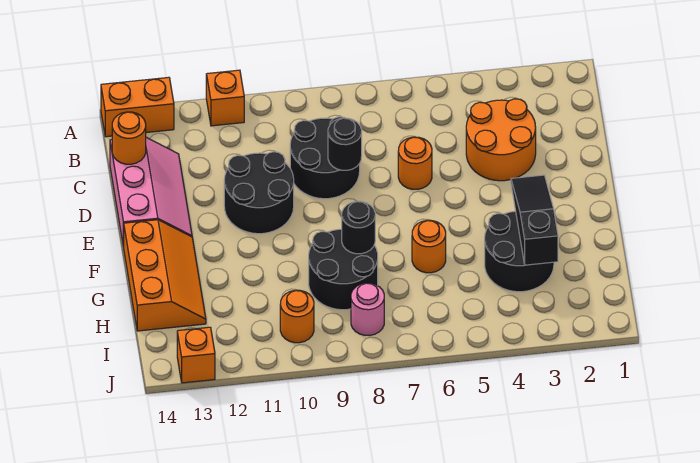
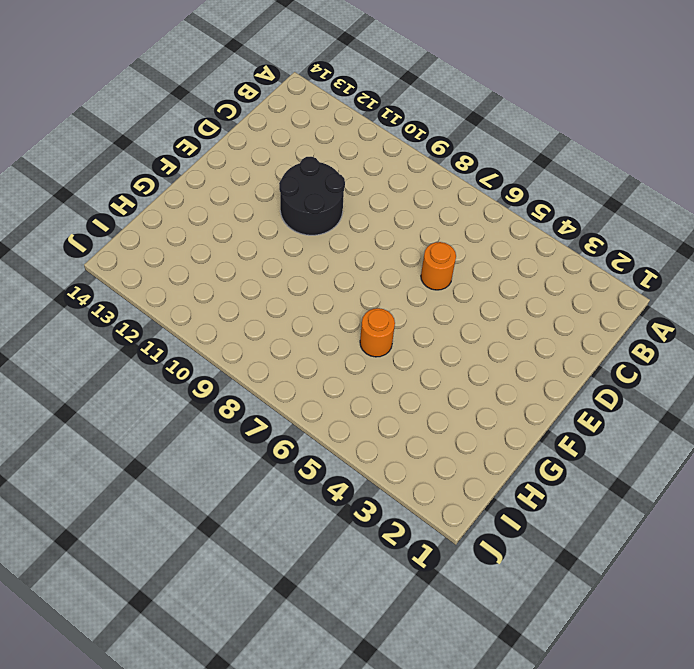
none -> orange brick A11 level 1
none -> orange brick A13:A14 level 1
none -> orange round brick C3:D4 level 1

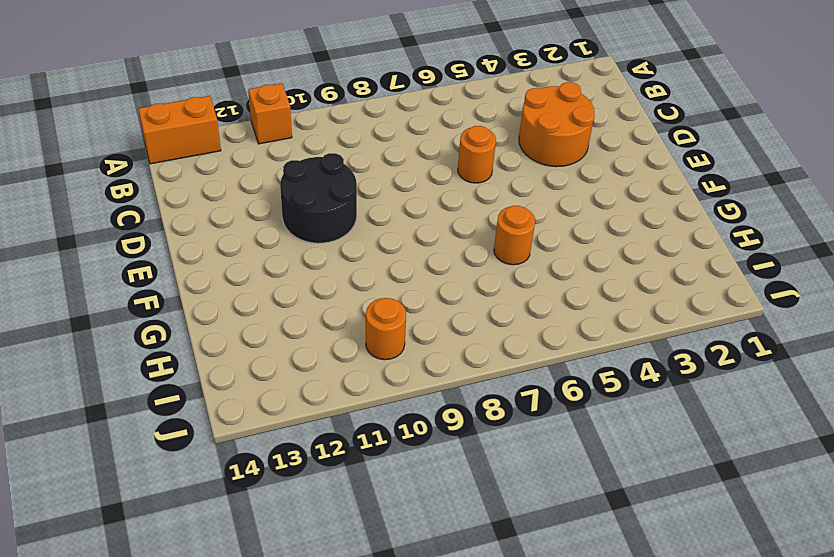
none -> black round brick C8:D9 level 1
none -> pink slope C13:E14 level 1 top 14
none -> orange slope F13:H14 level 1 top 14

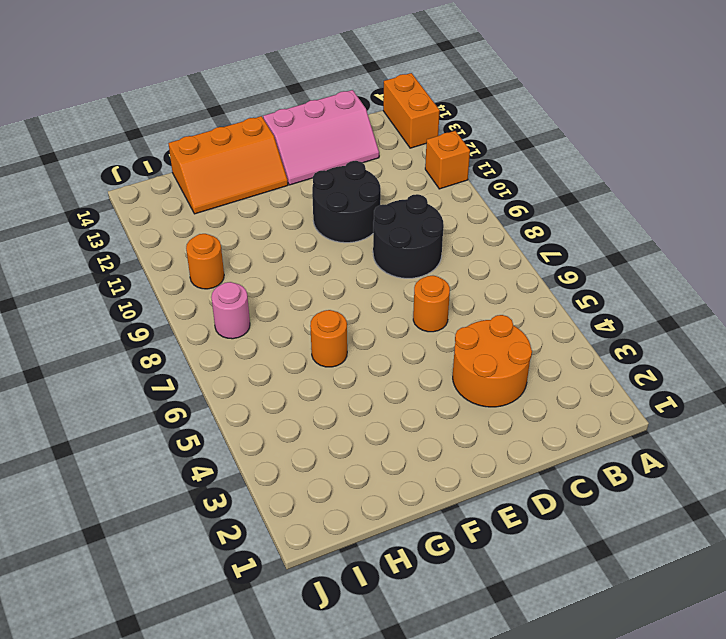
none -> black round brick G3:H4 level 1
none -> black round brick G8:H9 level 1
none -> orange brick J13 level 1

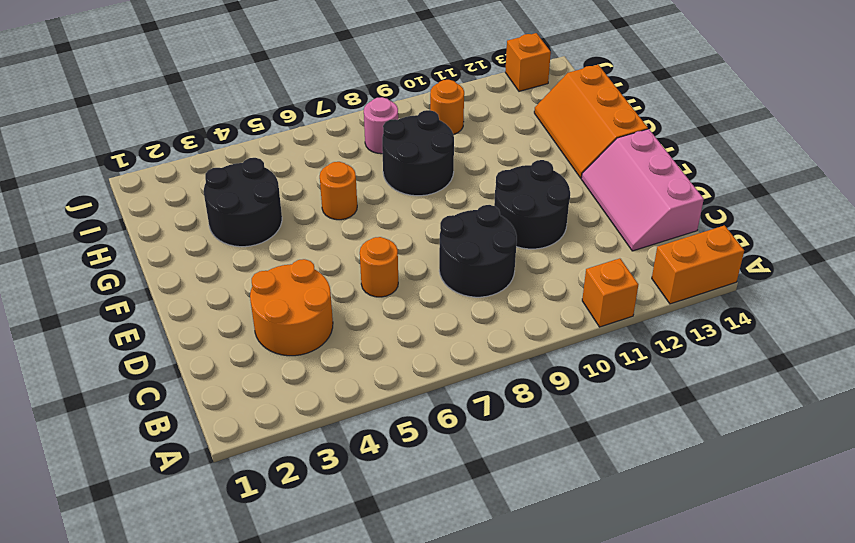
none -> orange round brick C14 level 2
none -> black round brick D8 level 2
none -> black slope F3:H3 level 2 top H

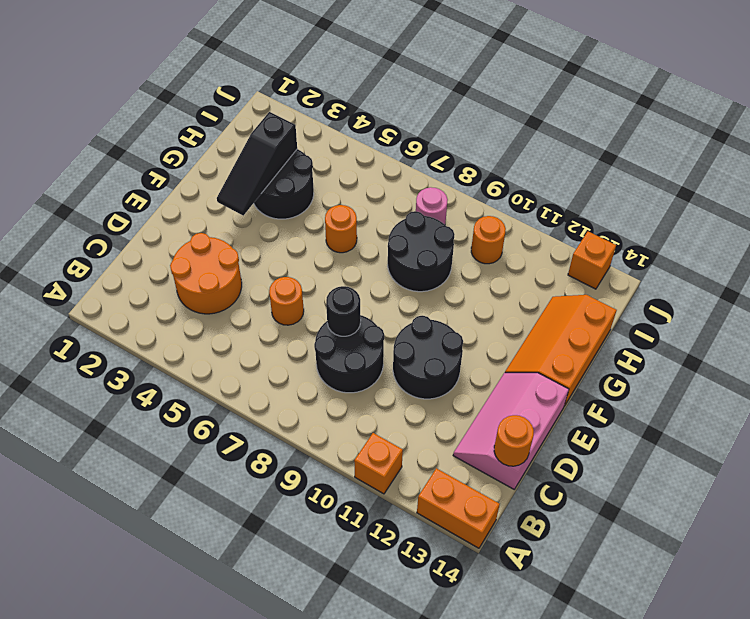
none -> black round brick G8 level 2

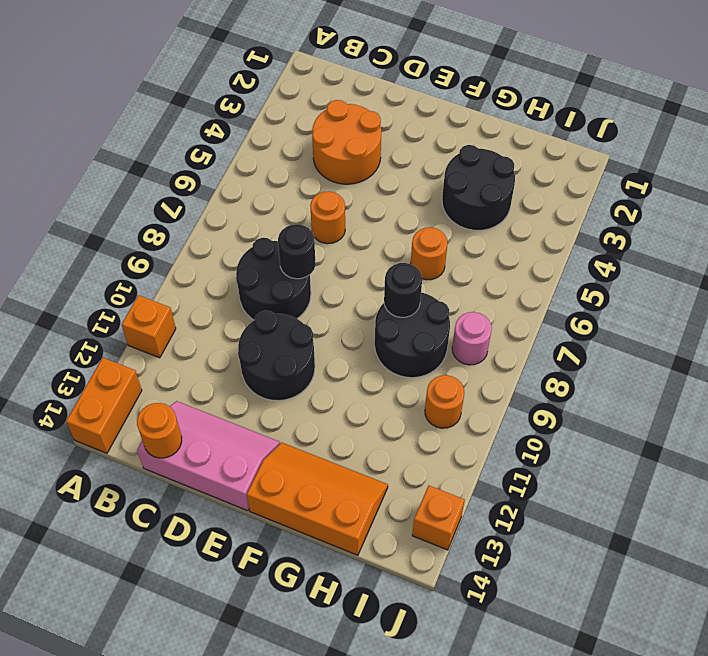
none -> black slope F3:H3 level 2 top H

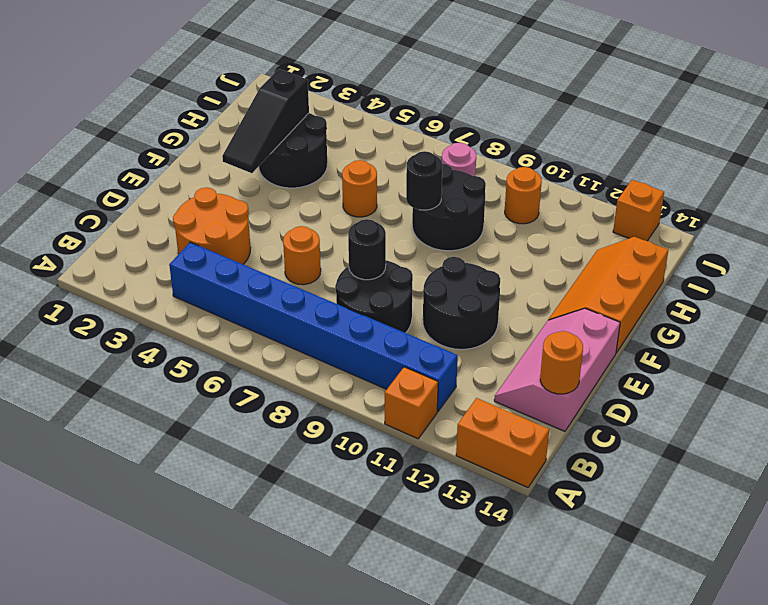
blue brick B4:B11 level 1 -> none

